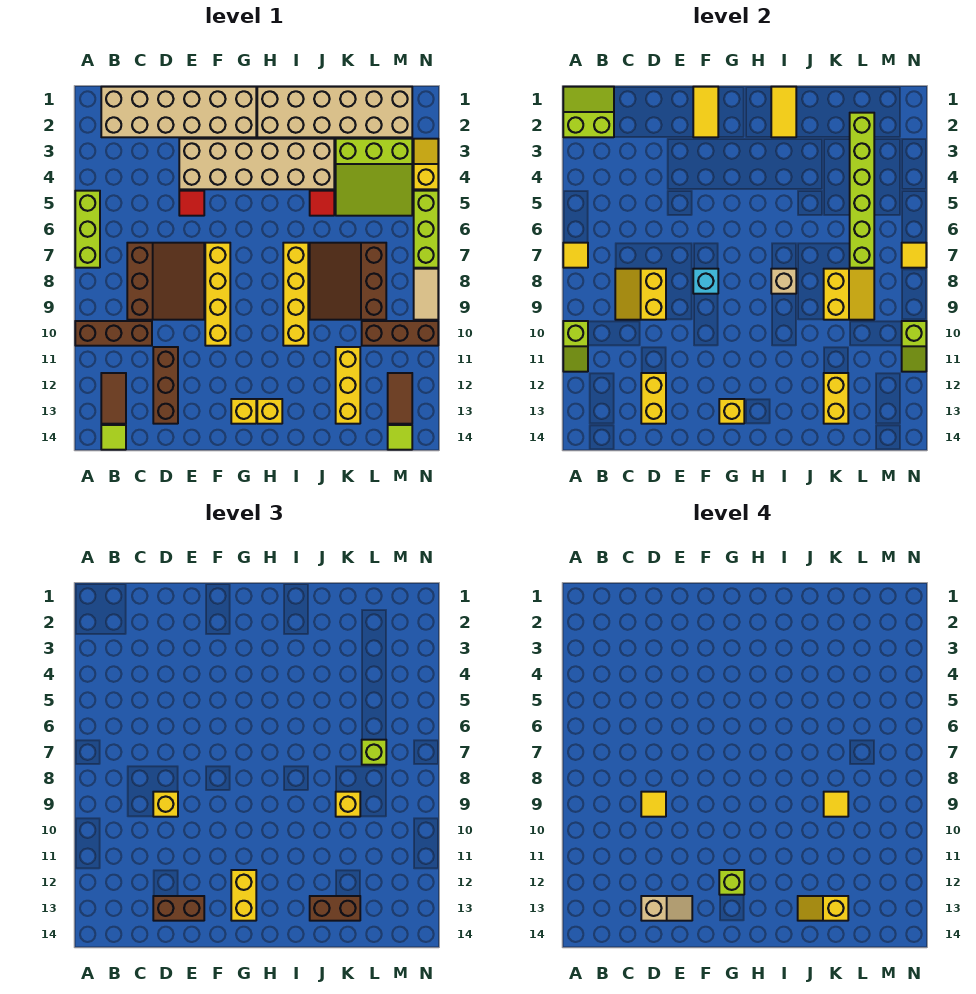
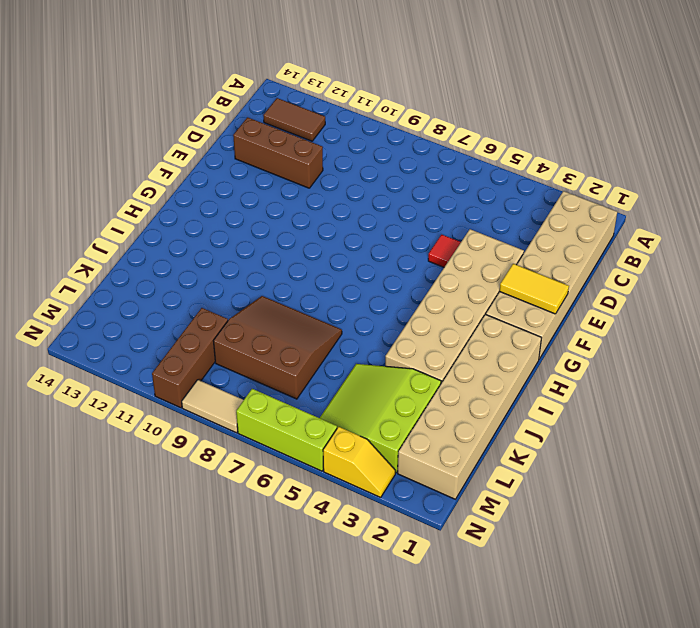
none -> lime brick A5:A7 level 1
none -> brown brick A10:C10 level 1
none -> lime tile B14 level 1
none -> brown slope C7:E9 level 1 top C

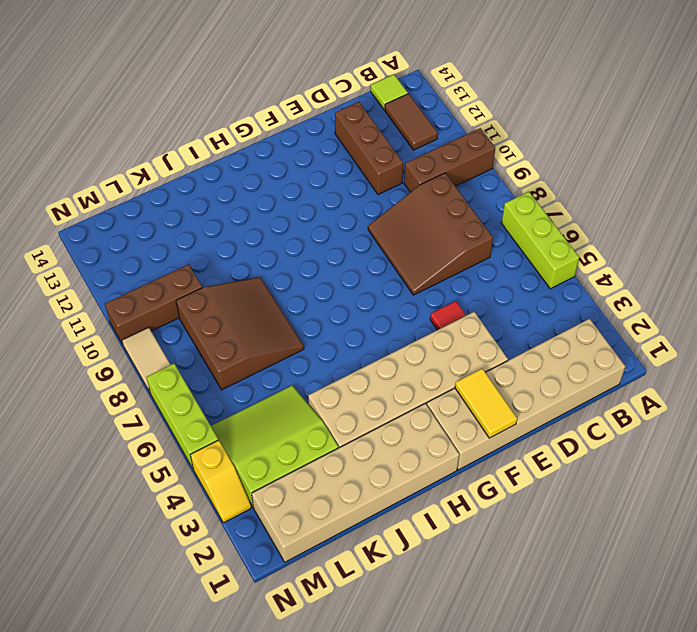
none -> yellow brick F7:F10 level 1
none -> yellow brick G13 level 1
none -> yellow brick H13 level 1
none -> yellow brick I7:I10 level 1

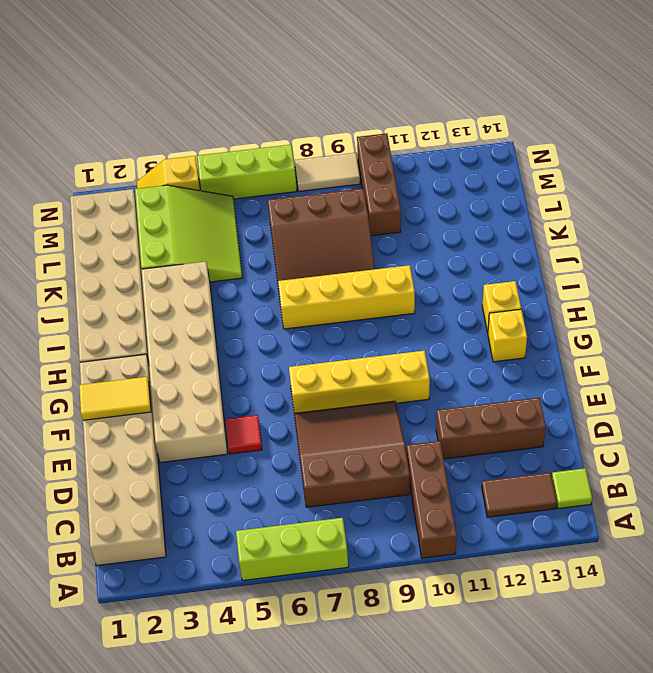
none -> red tile J5 level 1
none -> yellow brick K11:K13 level 1
none -> brown tile M12:M13 level 1
none -> lime tile M14 level 1

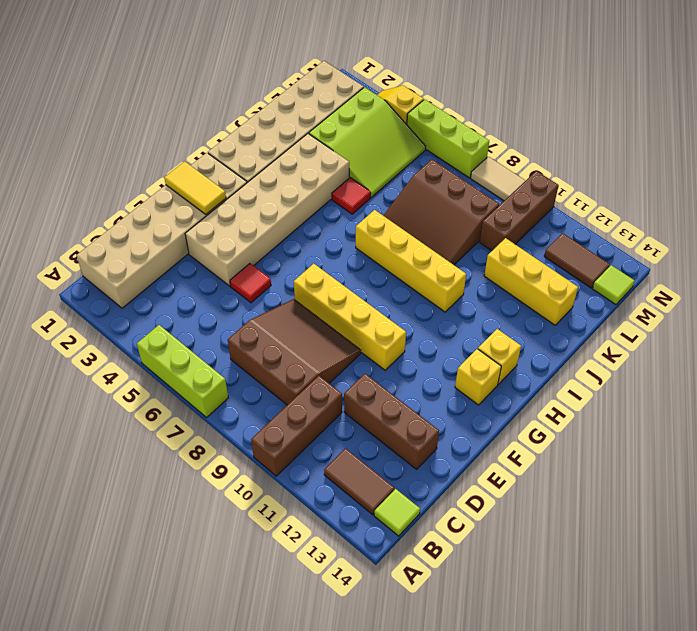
none -> lime slope A1:B2 level 2 top 2
none -> yellow tile A7 level 2
none -> lime slope A10:A11 level 2 top 10
none -> yellow slope C8:D9 level 2 top D

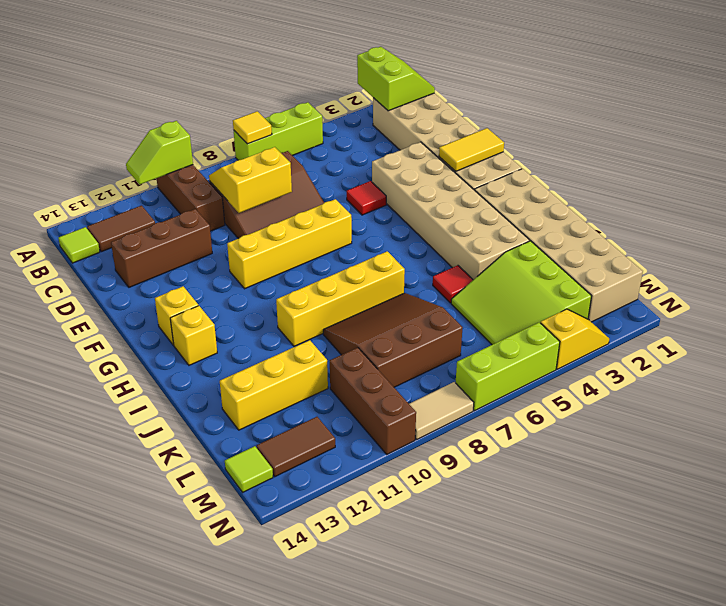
none -> yellow brick D12:D13 level 2
none -> cyan brick F8 level 2
none -> yellow brick G13 level 2
none -> yellow tile I1:I2 level 2

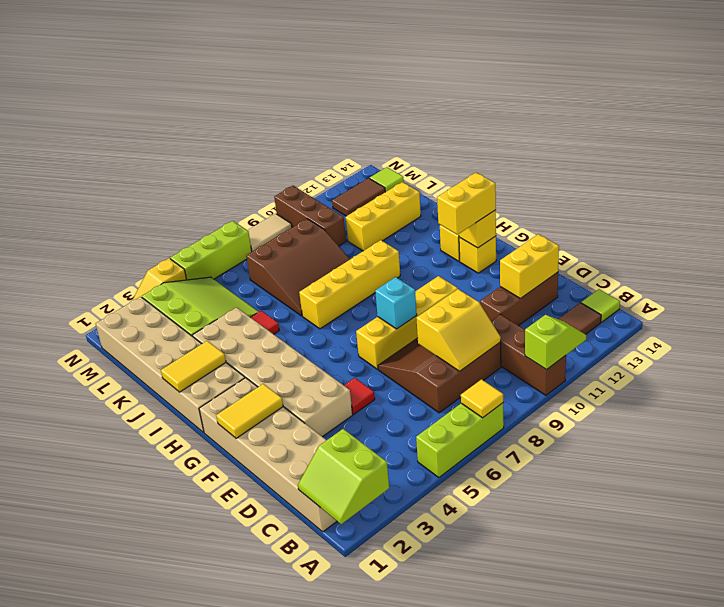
none -> tan brick I8 level 2
none -> yellow slope K8:L9 level 2 top K
none -> yellow brick K12:K13 level 2
none -> lime brick L2:L7 level 2

